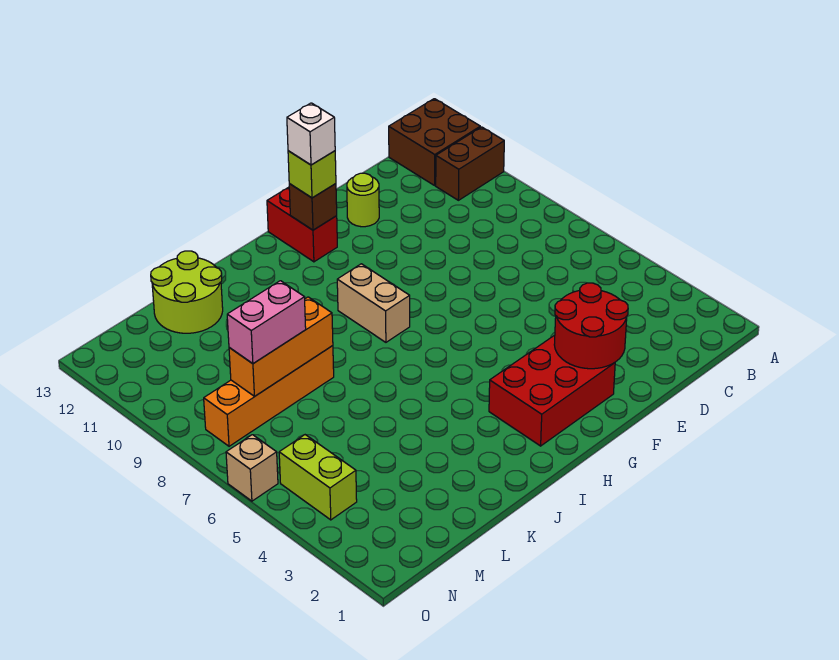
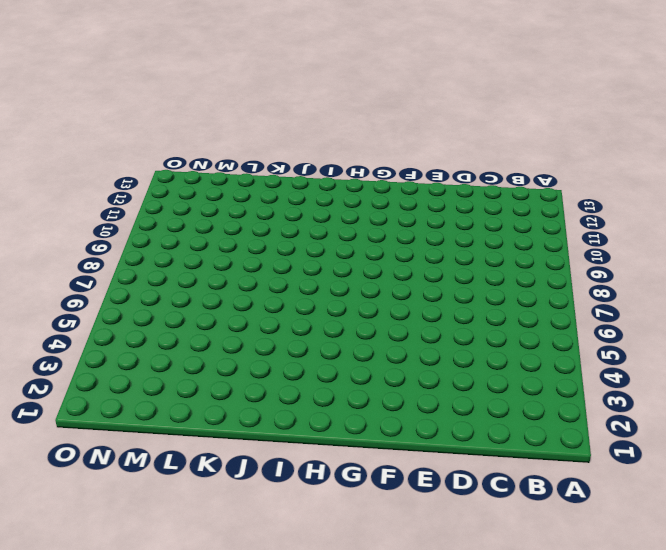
none -> brown brick A11:B11 level 1
none -> brown brick A12:B13 level 1
none -> lime round brick E12 level 1

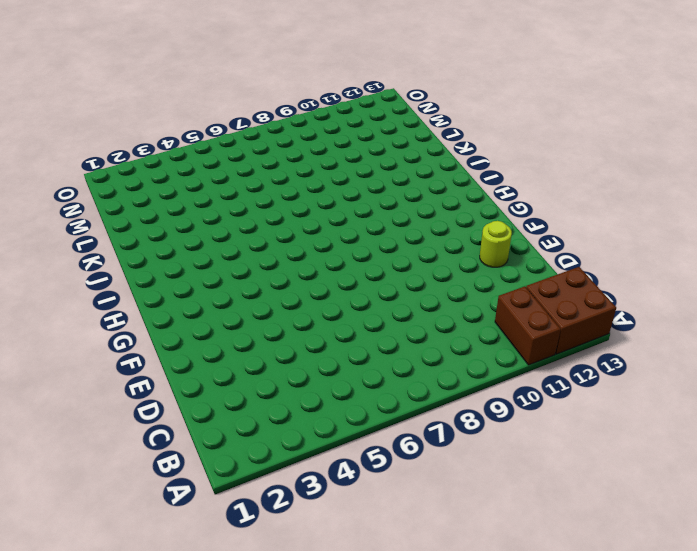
none -> red brick F2:H3 level 1
none -> red brick G12:G13 level 1
none -> tan brick H8:H9 level 1

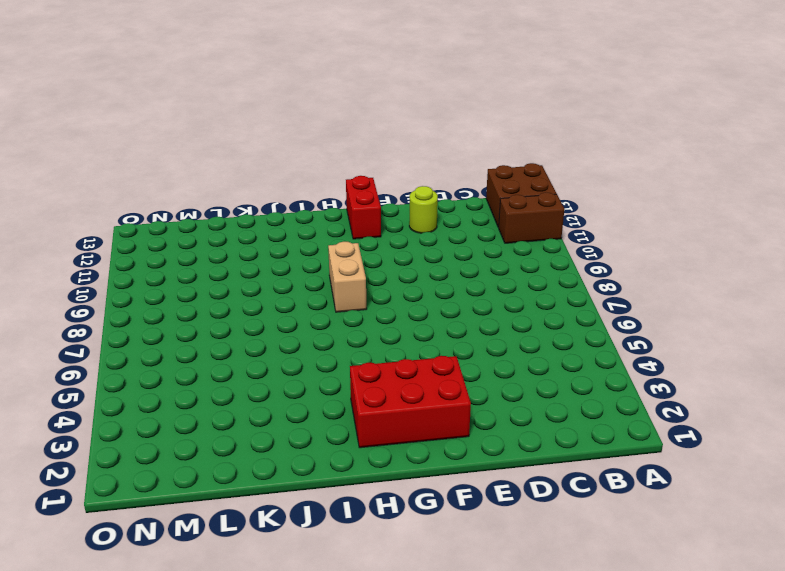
none -> orange brick K8:N8 level 1
none -> lime round brick K12:L13 level 1
none -> lime brick N4:N5 level 1

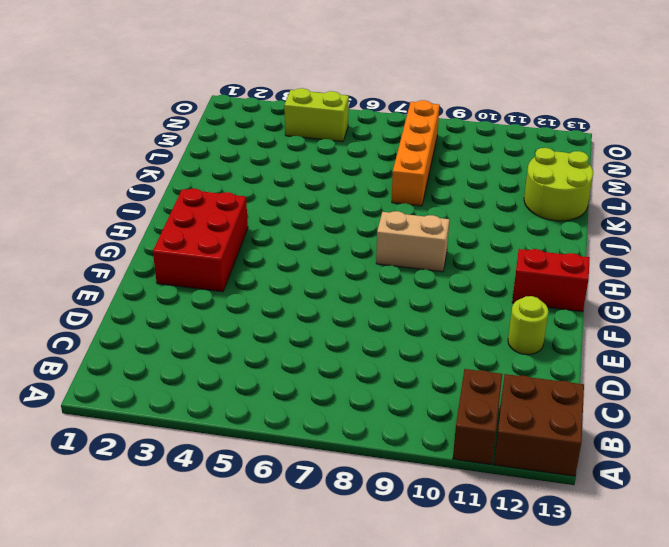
none -> tan brick O6 level 1
none -> red round brick E2:F3 level 2
none -> brown brick G12 level 2

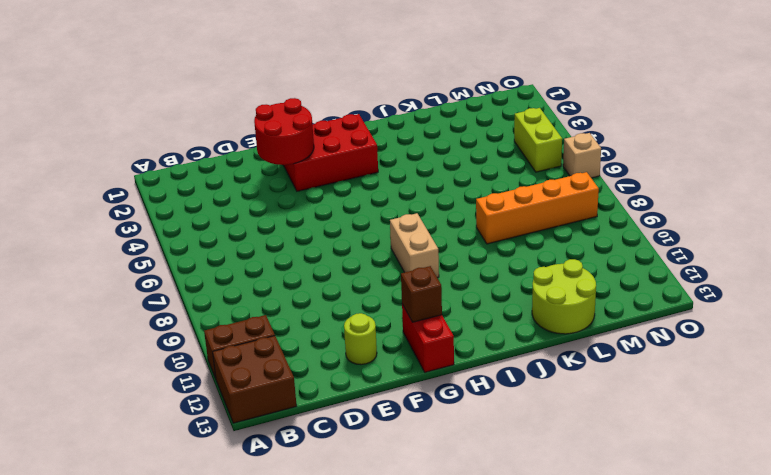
none -> orange brick K8:M8 level 2
none -> lime brick G12 level 3
none -> pink brick L8:M8 level 3

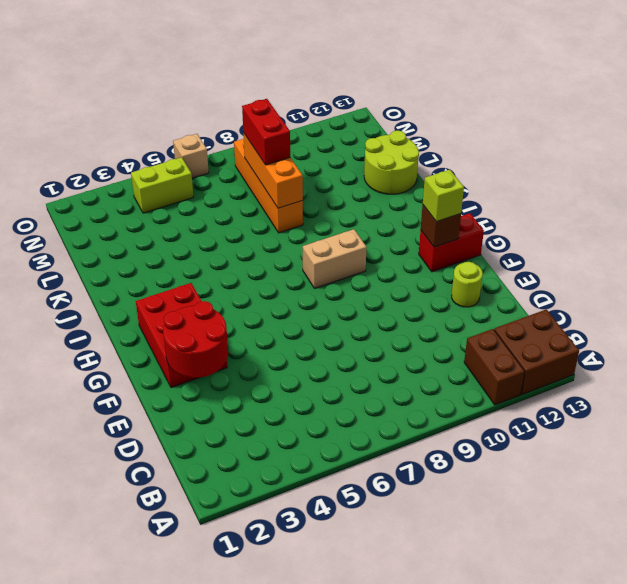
red brick L8:M8 level 3 -> pink brick L8:M8 level 3
none -> white brick G12 level 4

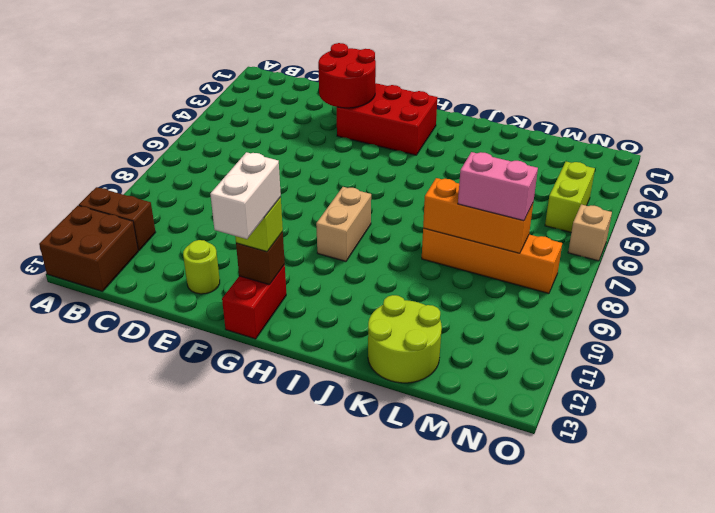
white brick G12:G13 level 4 -> white brick G12 level 4

